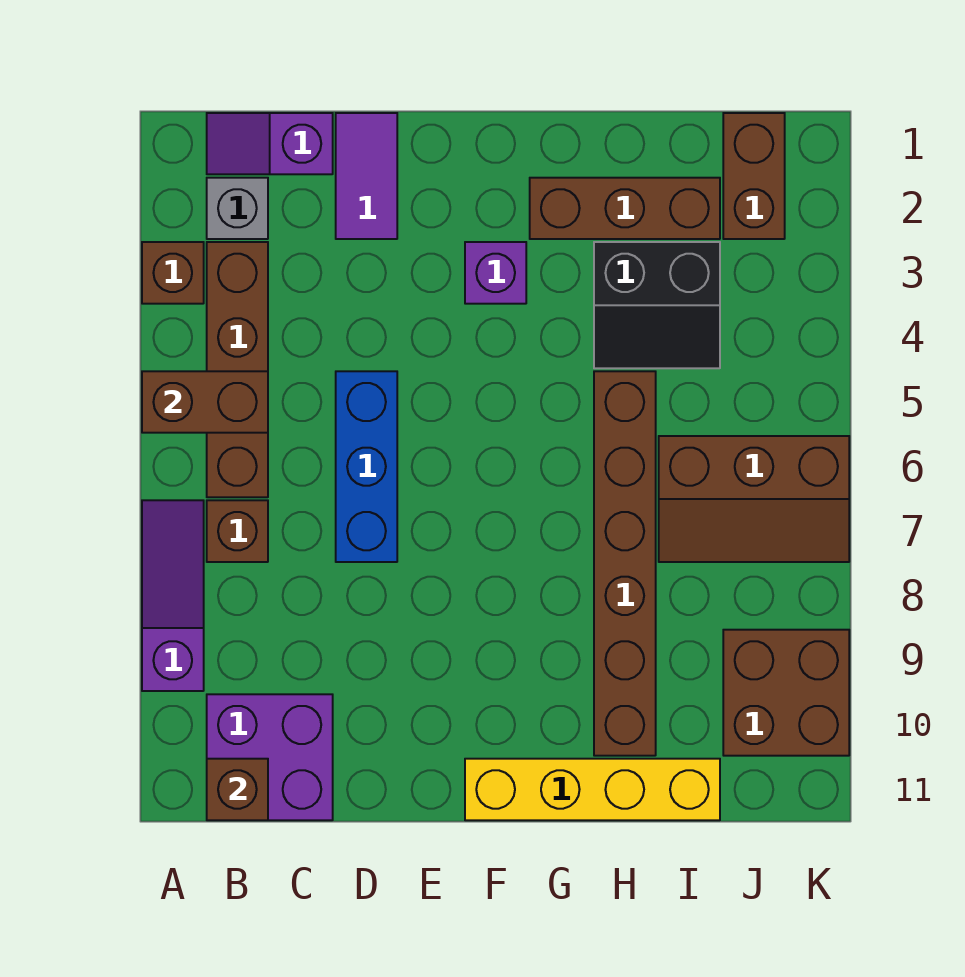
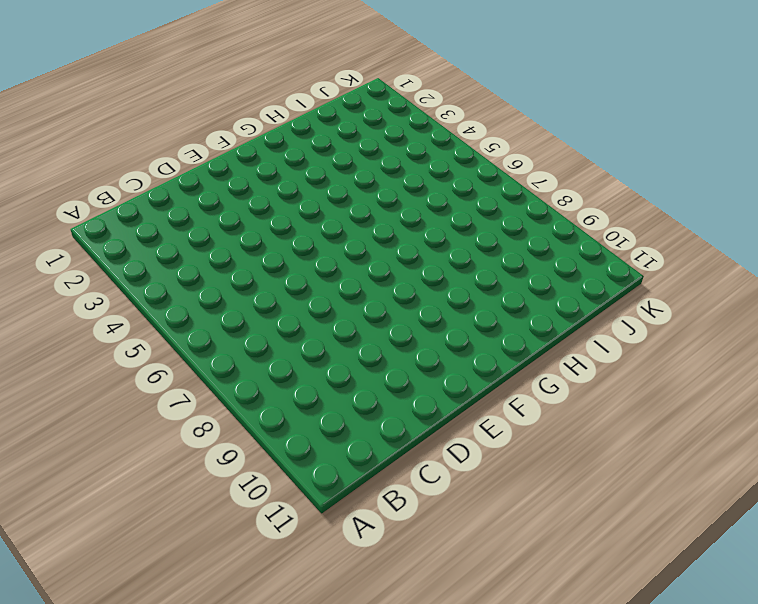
none -> brown brick A3 level 1
none -> purple slope A7:A9 level 1 top 9
none -> purple slope B1:C1 level 1 top C

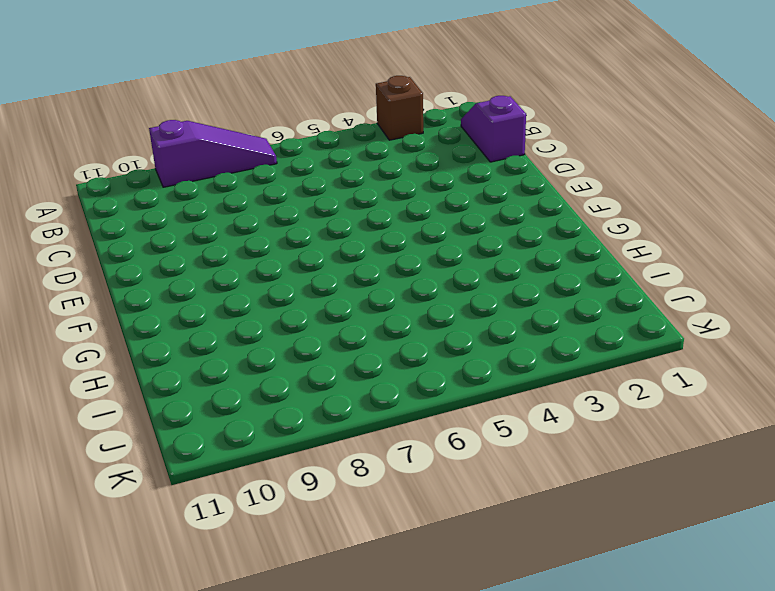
none -> grey brick B2 level 1
none -> brown brick B3:B6 level 1
none -> brown brick B7 level 1

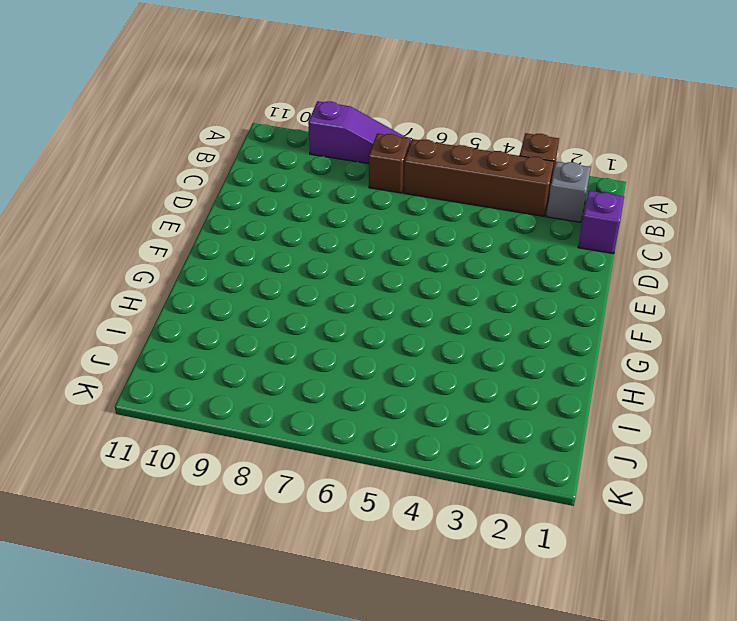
none -> purple brick B10:C11 level 1
none -> purple tile D1:D2 level 1
none -> blue brick D5:D7 level 1

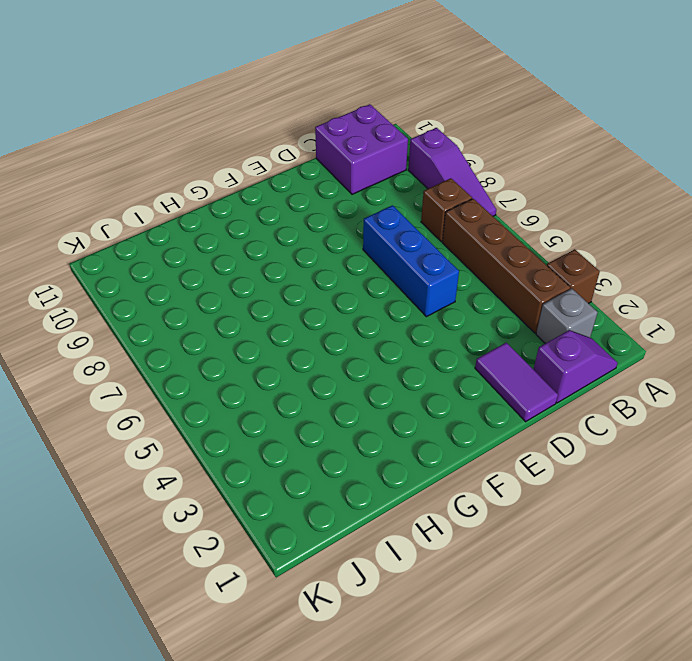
none -> purple brick F3 level 1
none -> yellow brick F11:I11 level 1
none -> brown brick G2:I2 level 1

